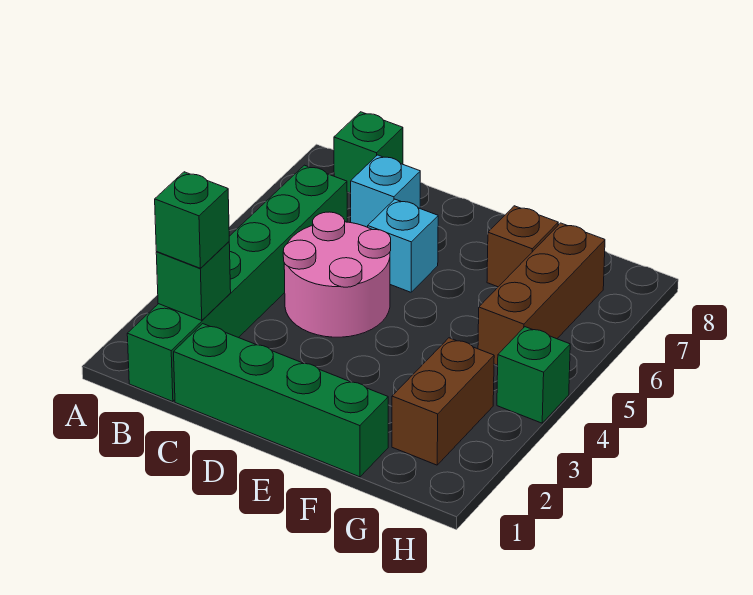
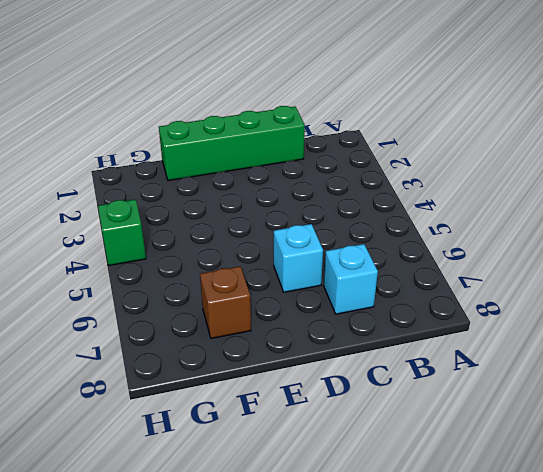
none -> green brick B1:B6 level 1
none -> green brick B8 level 1
none -> pink round brick C4:D5 level 1

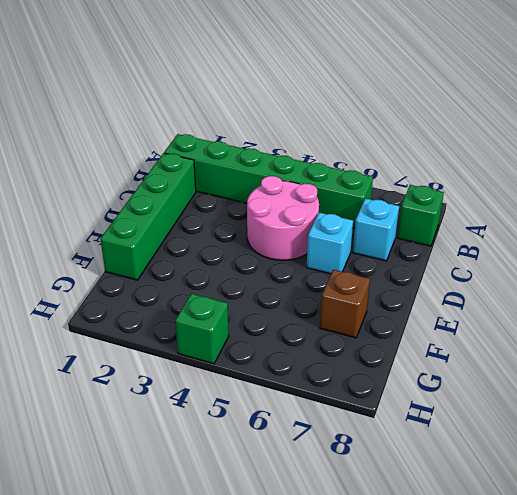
none -> brown brick G2:G3 level 1
none -> brown brick G5:G7 level 1
none -> green brick B2 level 2

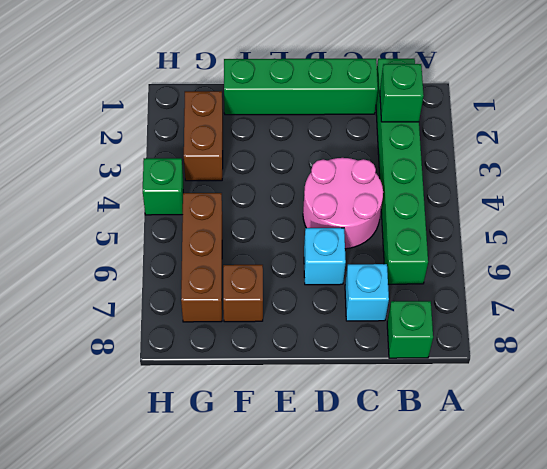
none -> green brick B2 level 3

